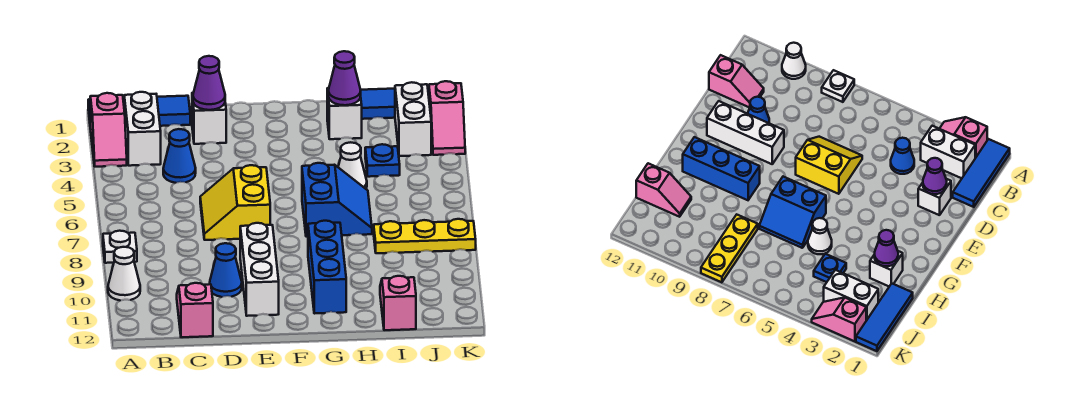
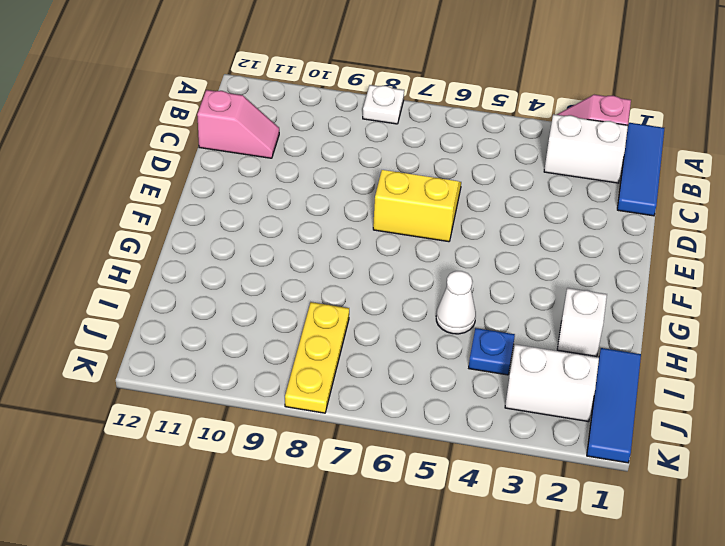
none -> white cone A10 level 1
none -> blue cone C4 level 1
none -> white brick D2 level 1

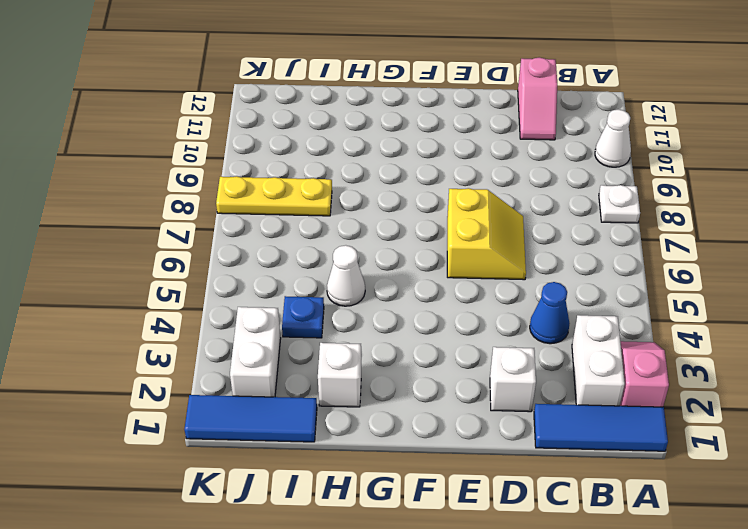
none -> blue cone D10 level 1
none -> white brick E9:E11 level 1
none -> blue slope G6:H7 level 1 top G

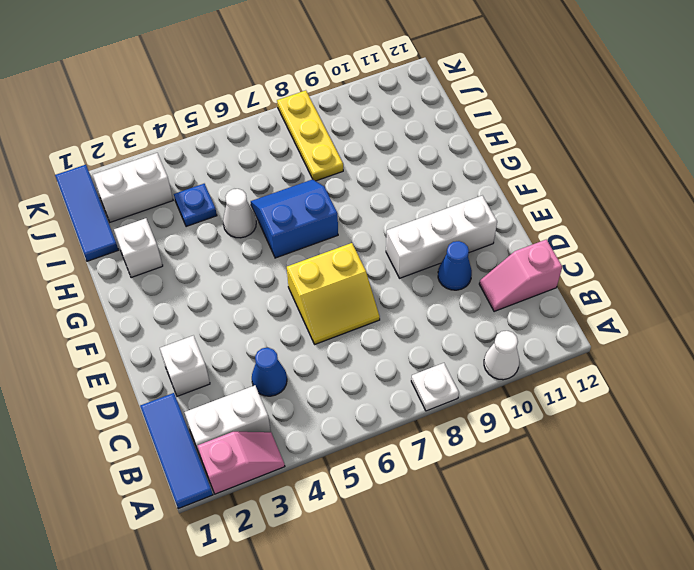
none -> blue brick G9:G11 level 1
none -> pink slope I11:I12 level 1 top 12
none -> pink slope K2:K3 level 1 top 2

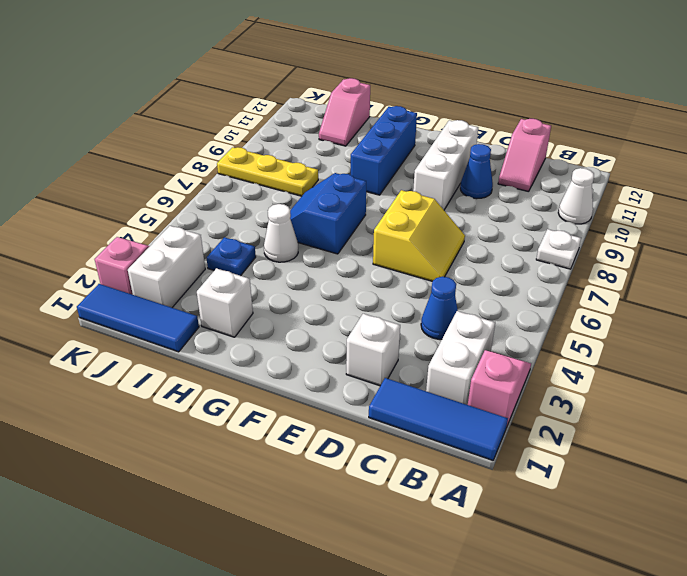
none -> purple cone D2 level 2
none -> purple cone H2 level 2

